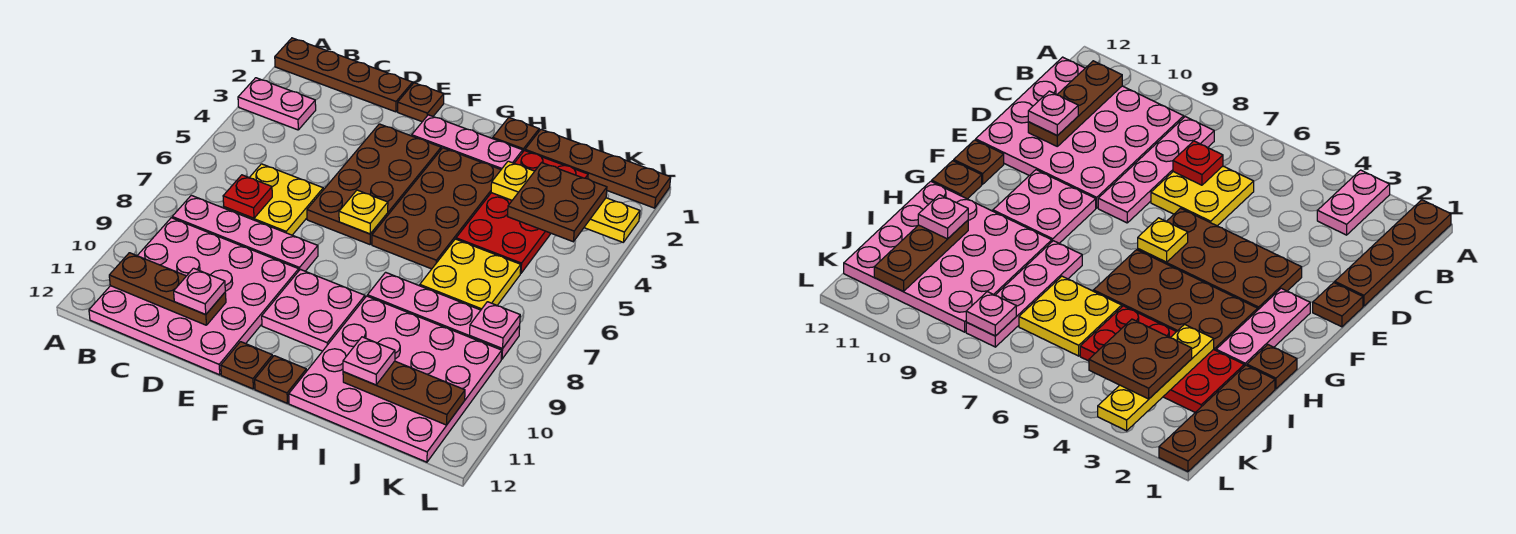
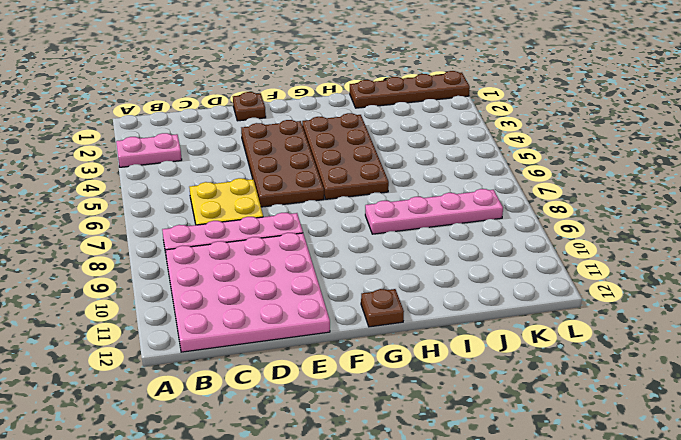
none -> brown plate A1:D1 level 1
none -> pink plate F2:H2 level 1
none -> pink plate F9:G10 level 1

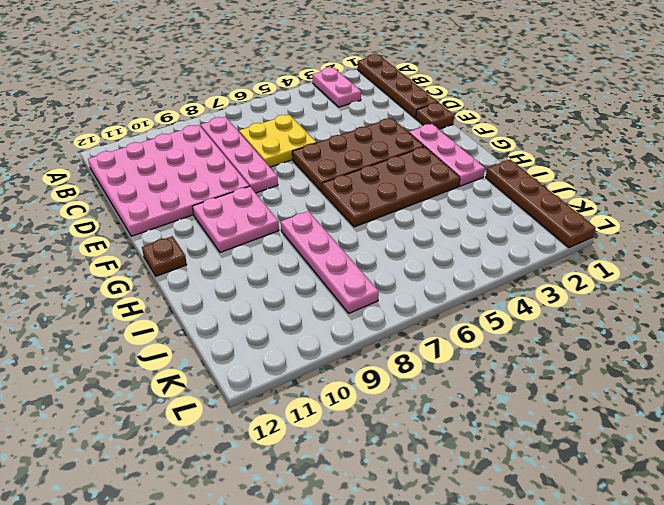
none -> brown plate F12 level 1
none -> brown plate H1 level 1
none -> pink plate H9:K12 level 1

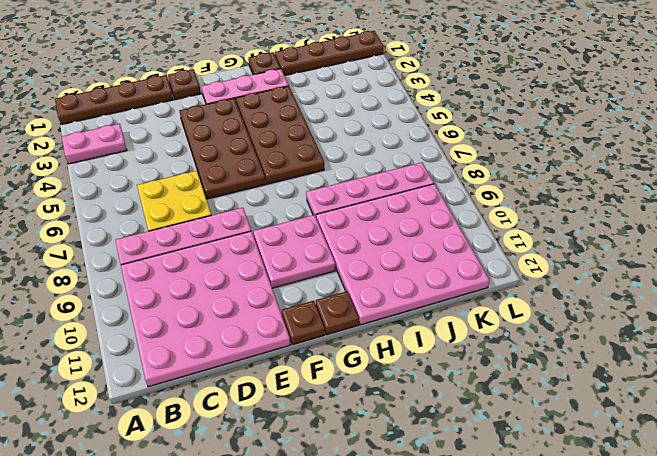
none -> red plate I2:J5 level 1
none -> yellow plate I6:J7 level 1
none -> brown plate B11:D11 level 2

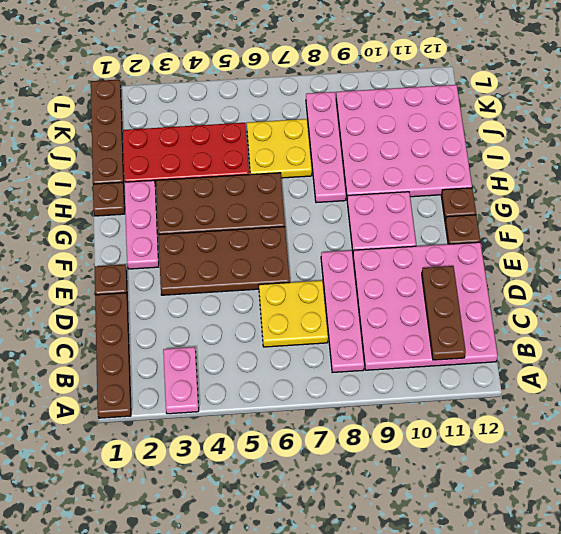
none -> red plate C7 level 2
none -> yellow plate F6 level 2
none -> yellow plate I3:L3 level 2

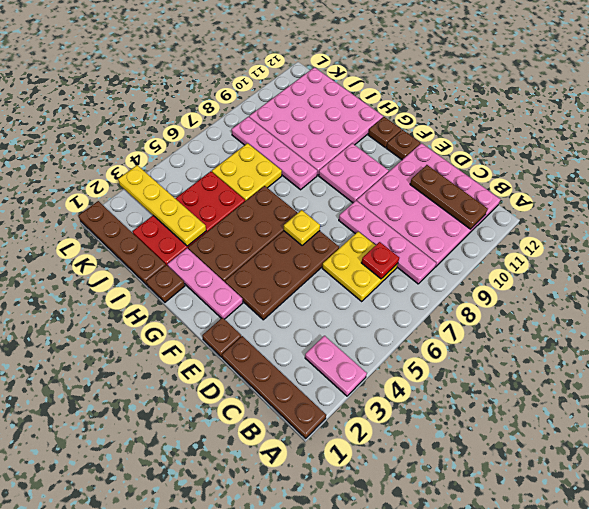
none -> brown plate I11:K11 level 2
none -> pink plate K8 level 2
none -> pink plate D11 level 3

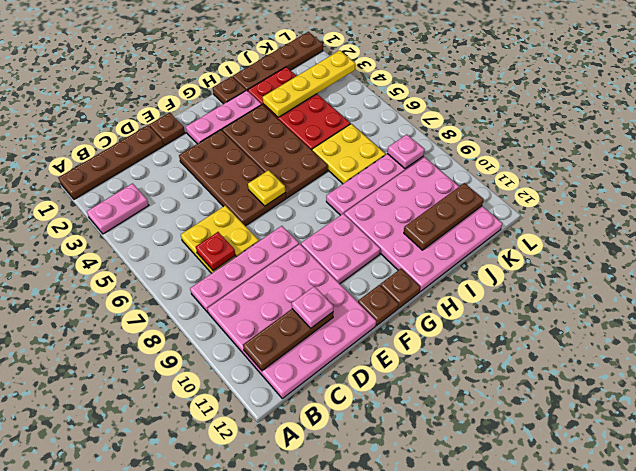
none -> pink plate I11 level 3
none -> brown plate J3:K4 level 3

